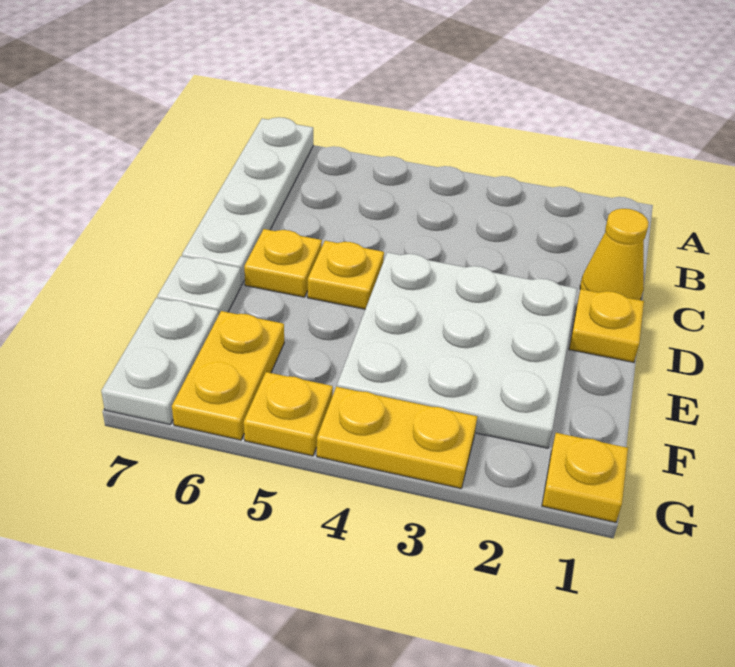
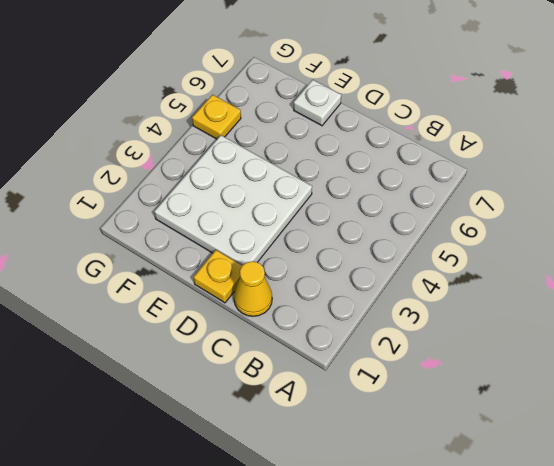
none -> white plate A7:D7 level 1
none -> yellow plate D5 level 1
none -> yellow plate D6 level 1

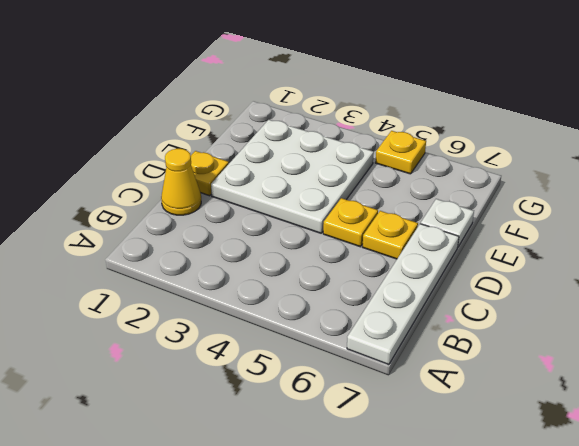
none -> yellow plate F6:G6 level 1
none -> white plate F7:G7 level 1
none -> yellow plate G1 level 1

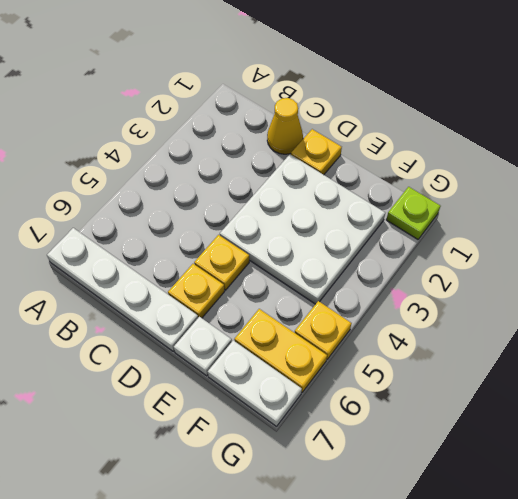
lime plate G1 level 1 -> yellow plate G1 level 1
none -> yellow plate G3:G4 level 1

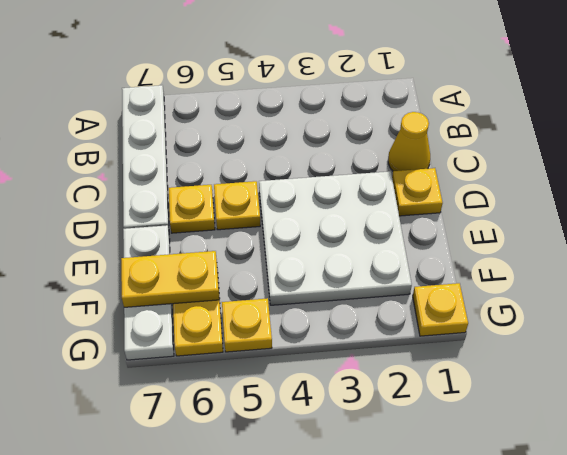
yellow plate F6:F7 level 2 -> yellow plate G3:G4 level 1

